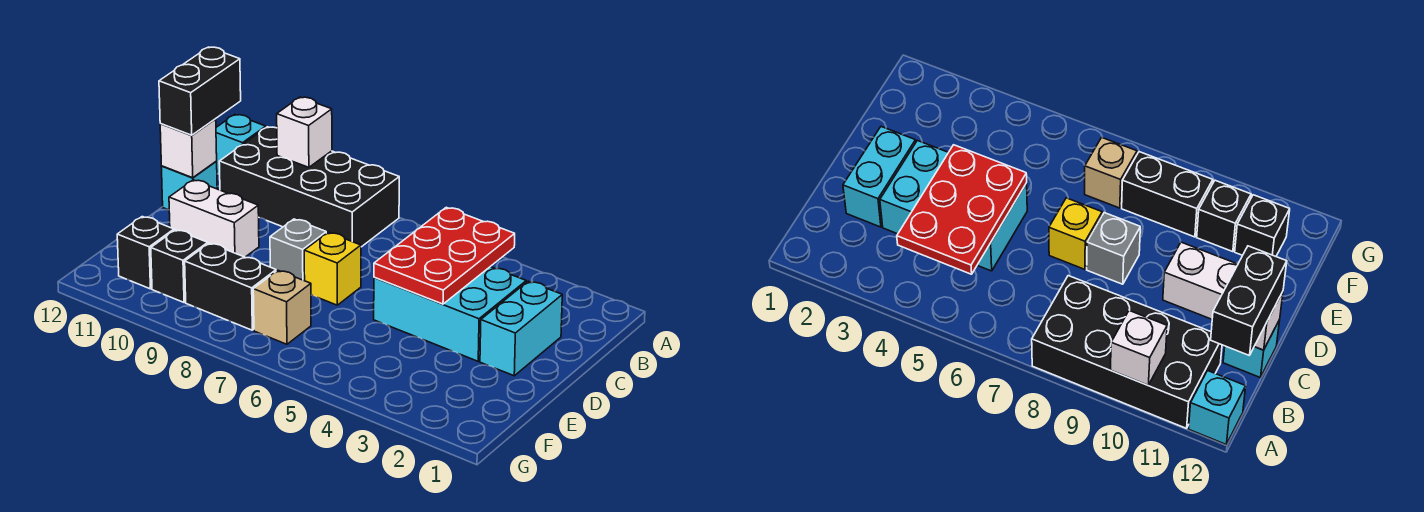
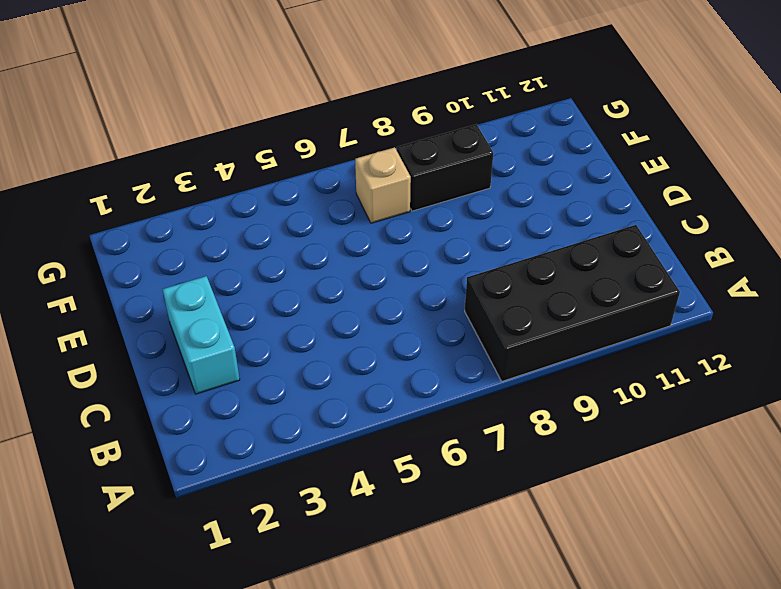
none -> cyan brick A12 level 1
none -> cyan brick C3:D5 level 1
none -> cyan brick C12 level 1

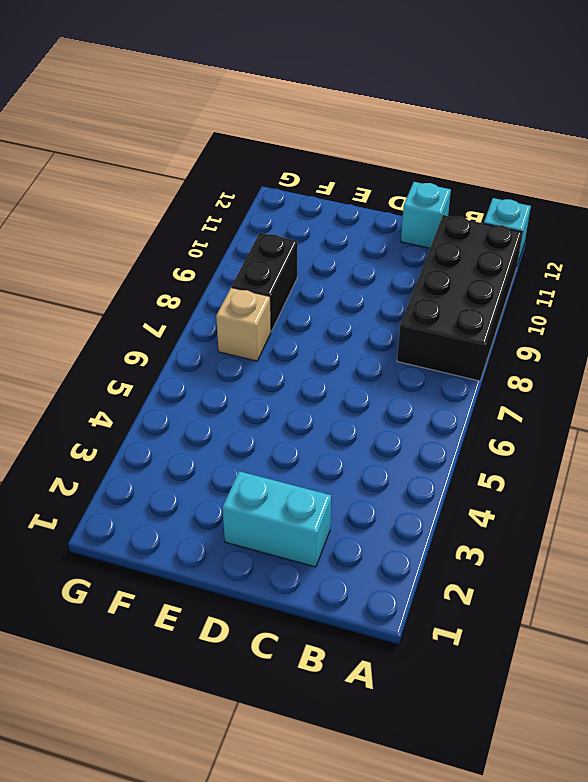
none -> cyan brick C3:D5 level 1
none -> yellow brick D7 level 1
none -> grey brick D8 level 1

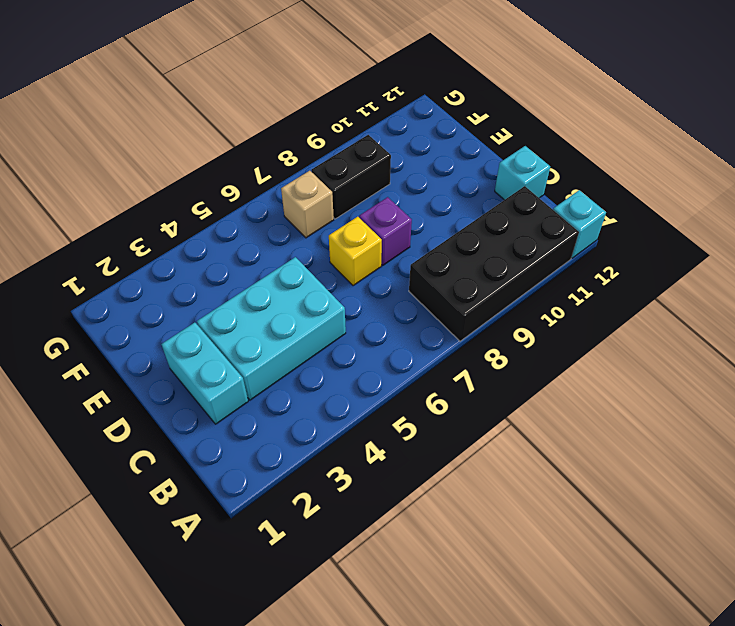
purple brick D8 level 1 -> grey brick D8 level 1
none -> white brick D10:D11 level 1
none -> black brick F10 level 1
none -> black brick F11 level 1

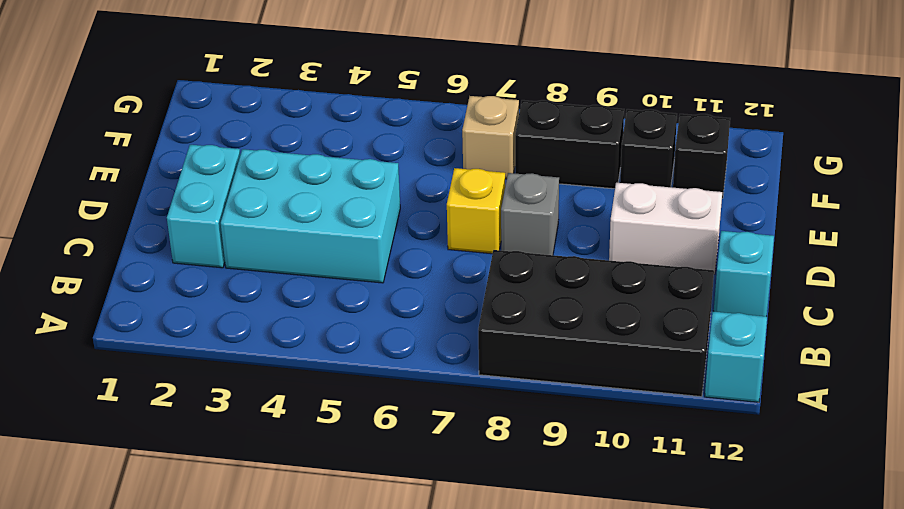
none -> white brick A10 level 2
none -> red plate B4:D5 level 2
none -> white brick C12 level 2

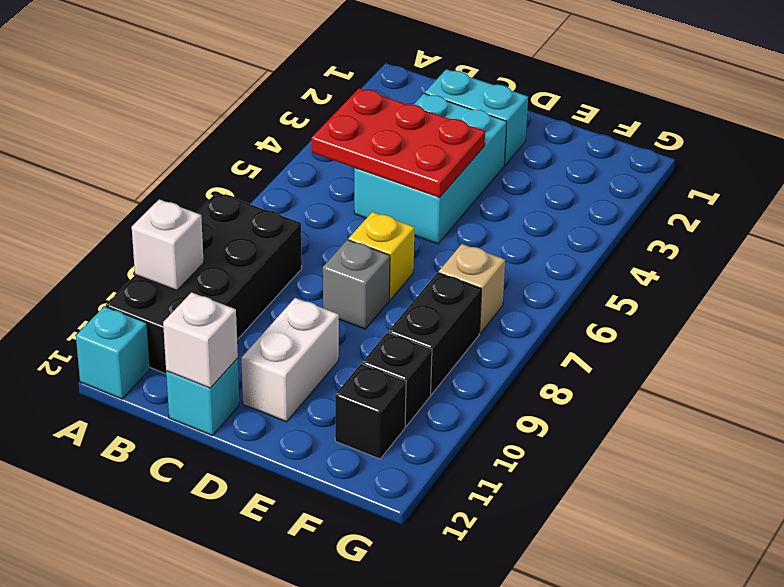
none -> black brick B12:C12 level 3

